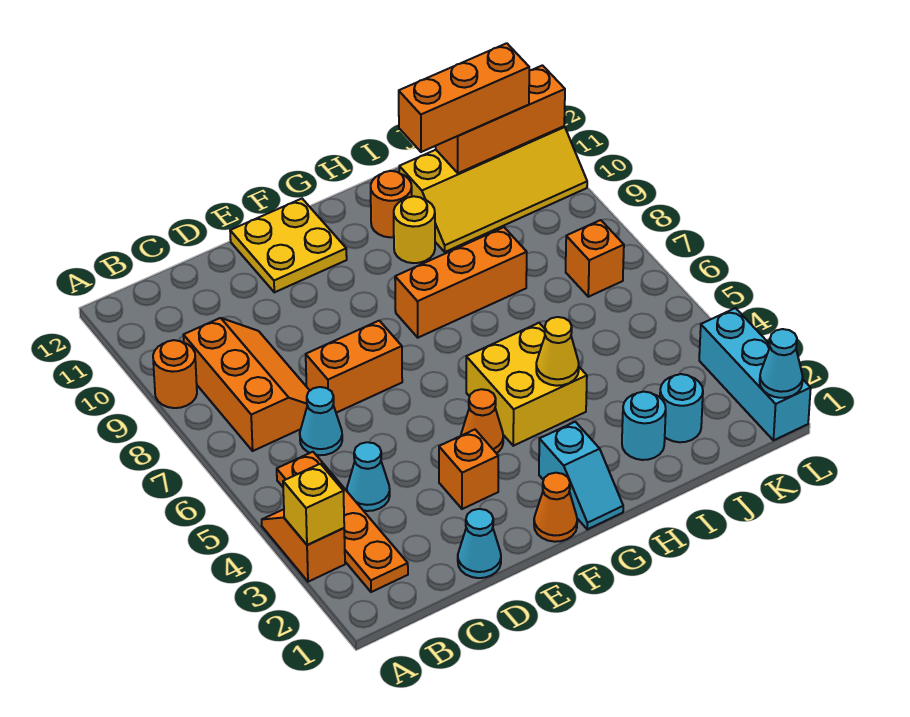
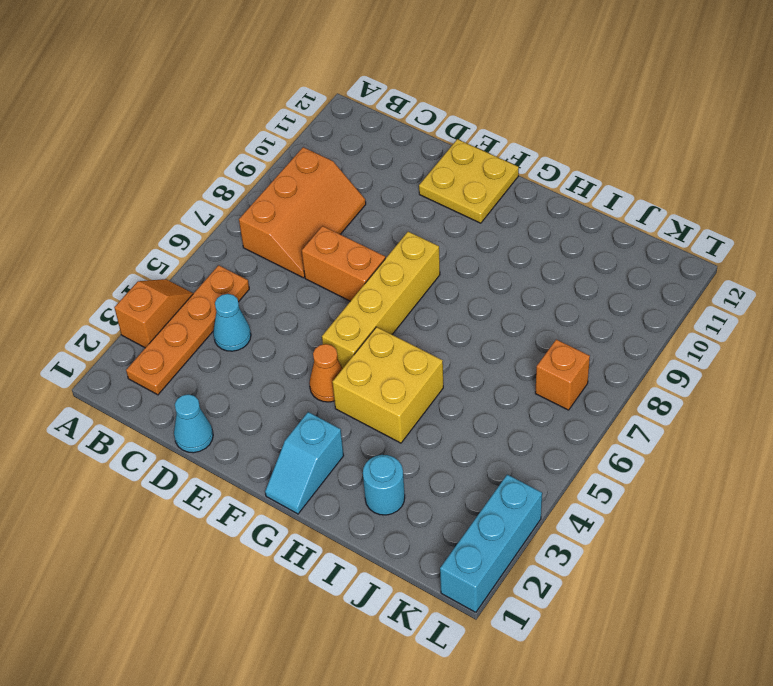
yellow brick F5:F8 level 1 -> none
none -> orange round brick A9 level 1
none -> cyan cone C6 level 1
none -> orange brick E3 level 1

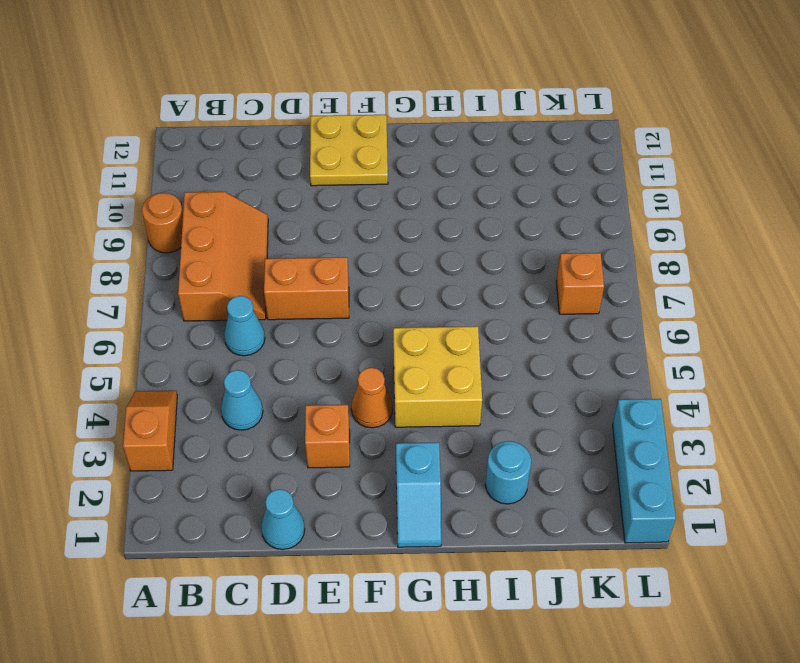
none -> orange plate B2:B5 level 1
none -> orange cone F1 level 1
none -> orange brick G8:I8 level 1

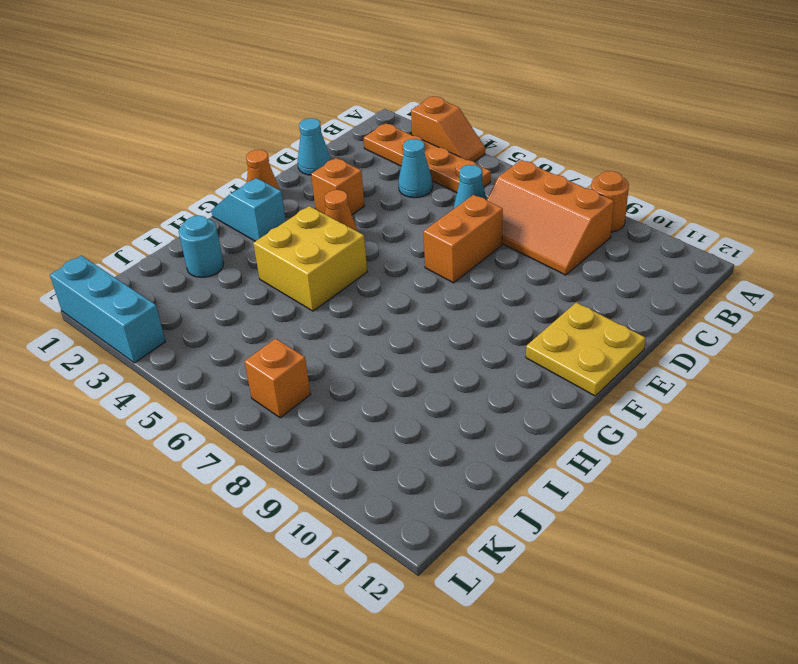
none -> orange brick G8:I8 level 1
none -> yellow round brick H10 level 1
none -> orange round brick H11 level 1

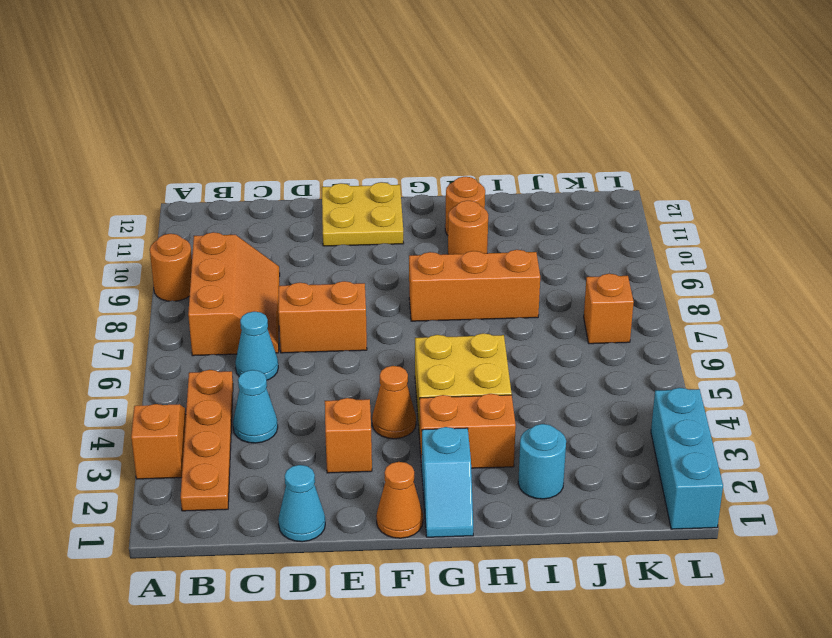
orange brick G3:H3 level 1 -> none
orange round brick H10 level 1 -> yellow round brick H10 level 1
none -> yellow slope I10:L11 level 1 top 11
none -> cyan round brick J2 level 1
none -> yellow brick A3 level 2

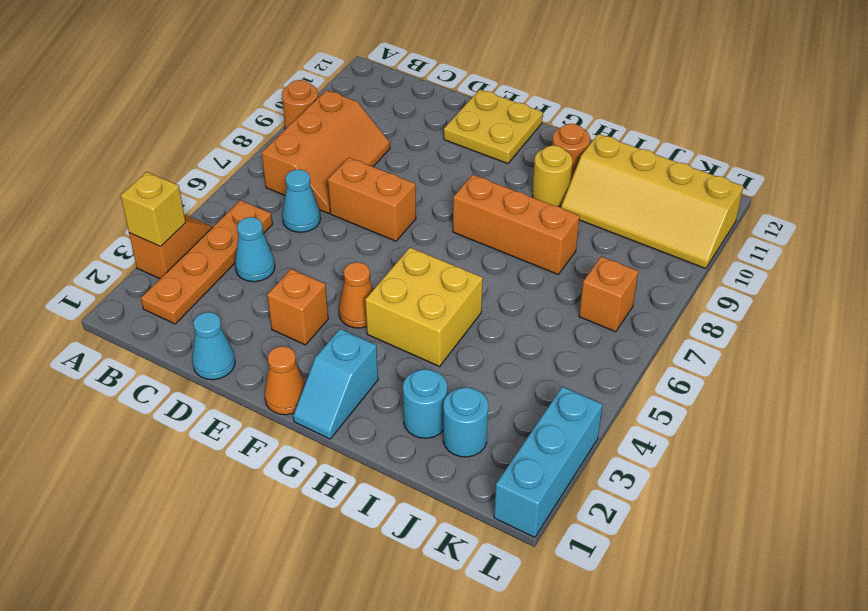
none -> yellow cone H4 level 2
none -> orange brick J11:L11 level 2
none -> cyan cone L1 level 2

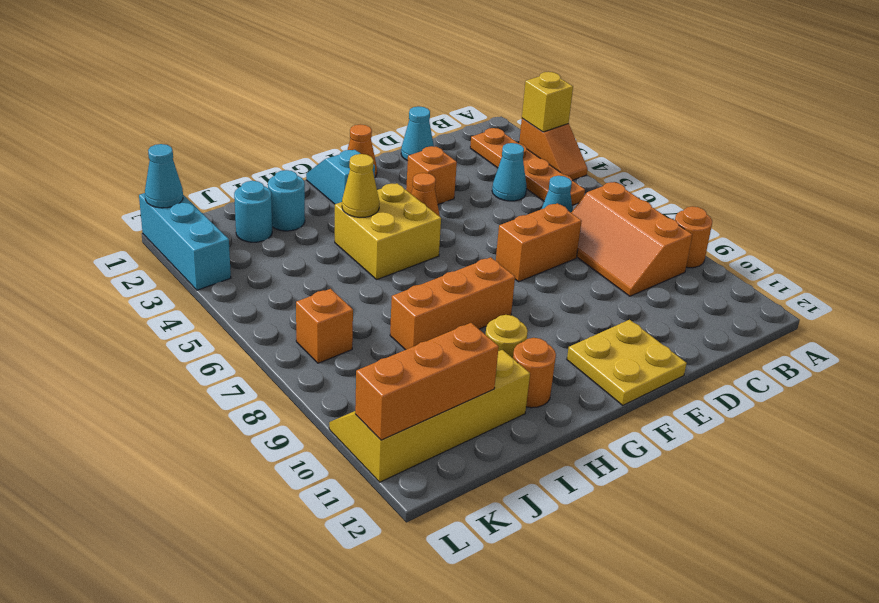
none -> orange brick I11:K11 level 3

